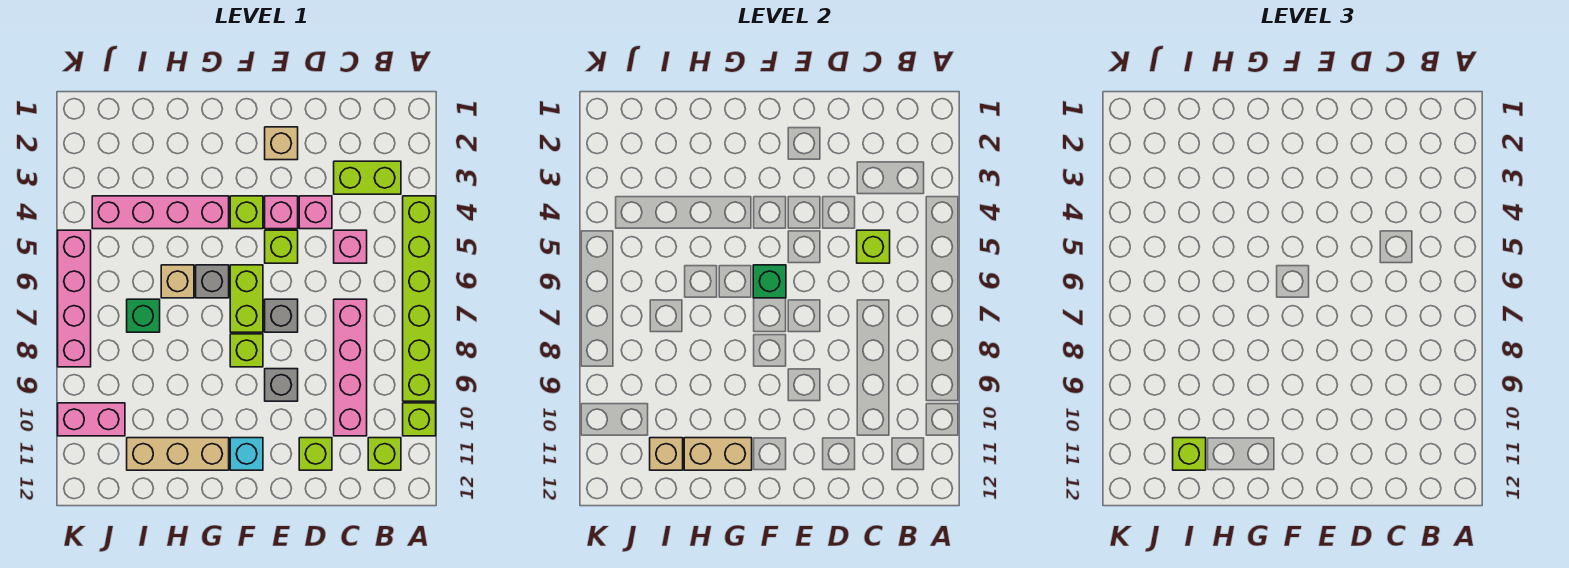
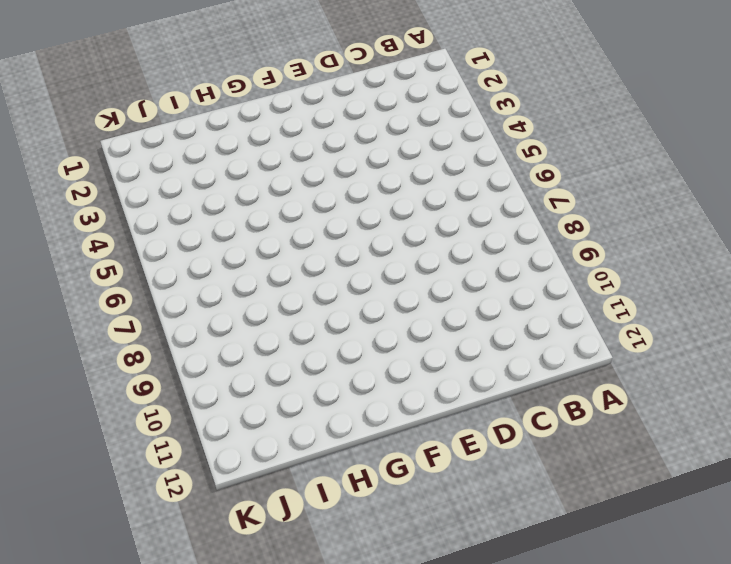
none -> lime brick A4:A9 level 1
none -> lime brick A10 level 1
none -> lime brick B3:C3 level 1

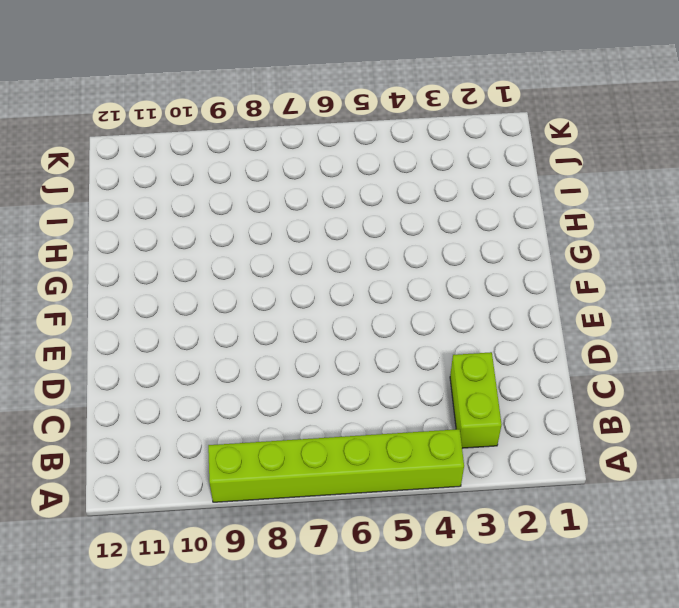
none -> lime brick A10 level 1
none -> lime brick B11 level 1
none -> pink brick C5 level 1

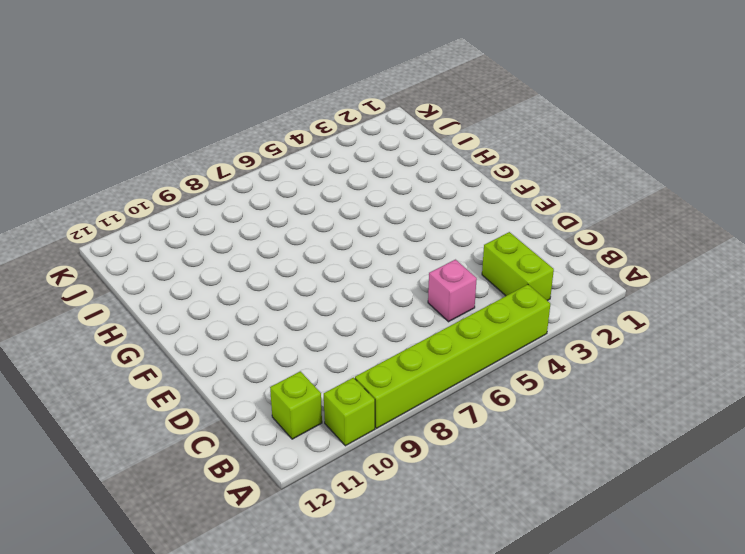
none -> pink brick C7:C10 level 1
none -> pink brick D4 level 1
none -> lime brick D11 level 1

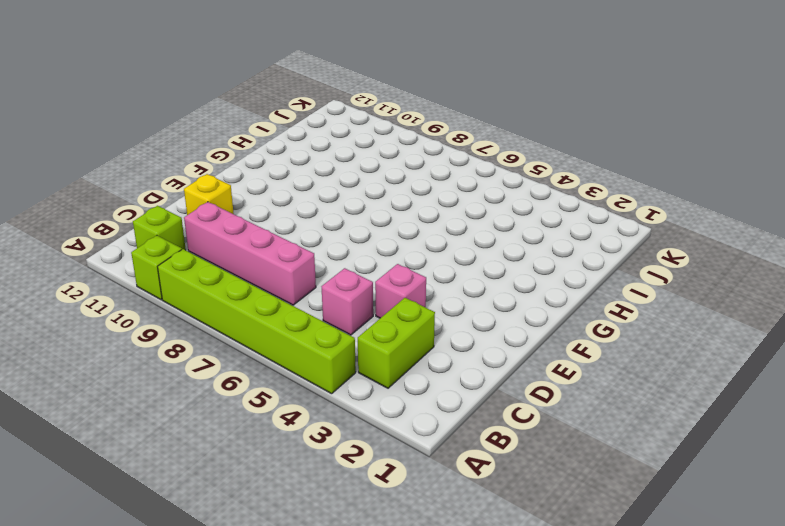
yellow brick D11 level 1 -> lime brick D11 level 1
none -> tan brick E2 level 1
none -> pink brick E4 level 1
none -> lime brick E5 level 1

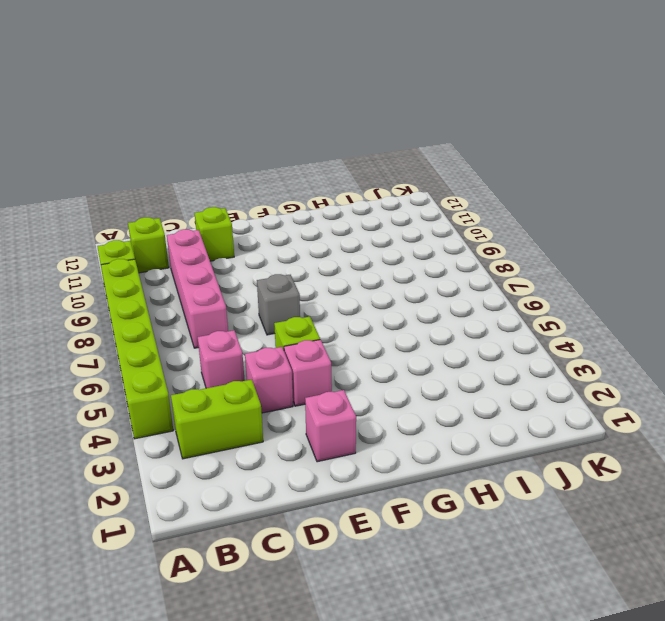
pink brick E2 level 1 -> tan brick E2 level 1
none -> grey brick E9 level 1
none -> lime brick F4 level 1
none -> lime brick F6:F7 level 1

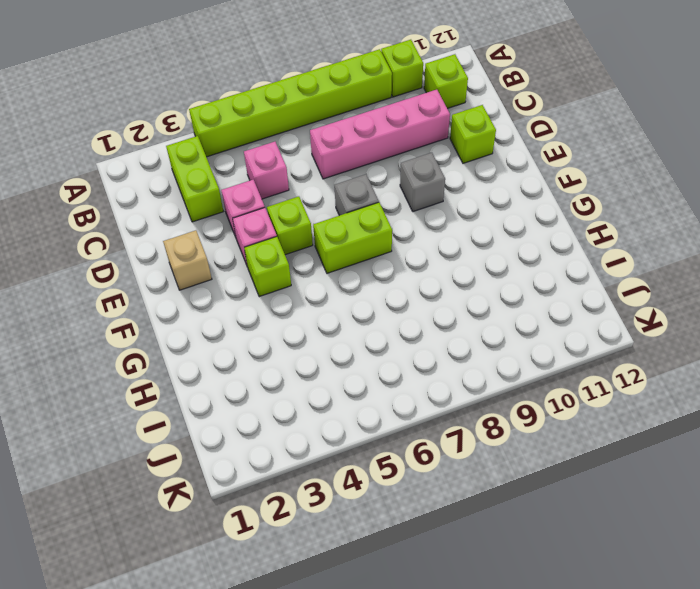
none -> lime brick F8 level 1
none -> cyan brick F11 level 1
none -> pink brick G4:J4 level 1

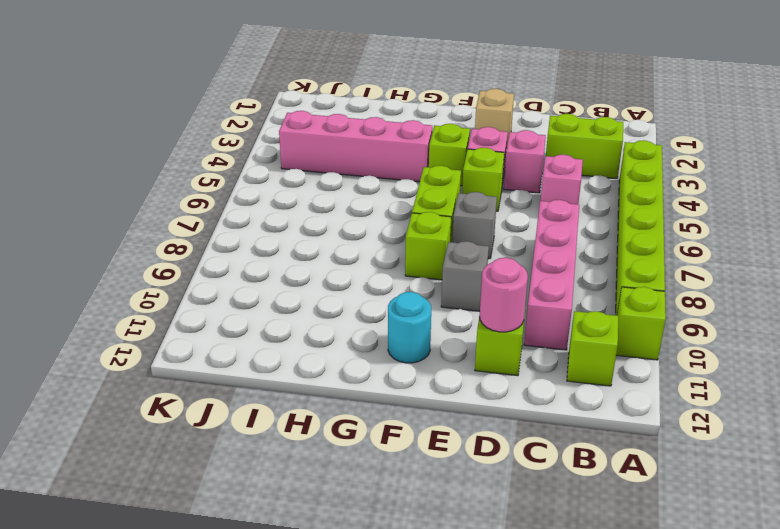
pink round brick D11 level 2 -> none
cyan round brick F11 level 1 -> cyan brick F11 level 1
none -> grey brick G6 level 1
none -> tan brick G11:I11 level 1
none -> tan brick H6 level 1

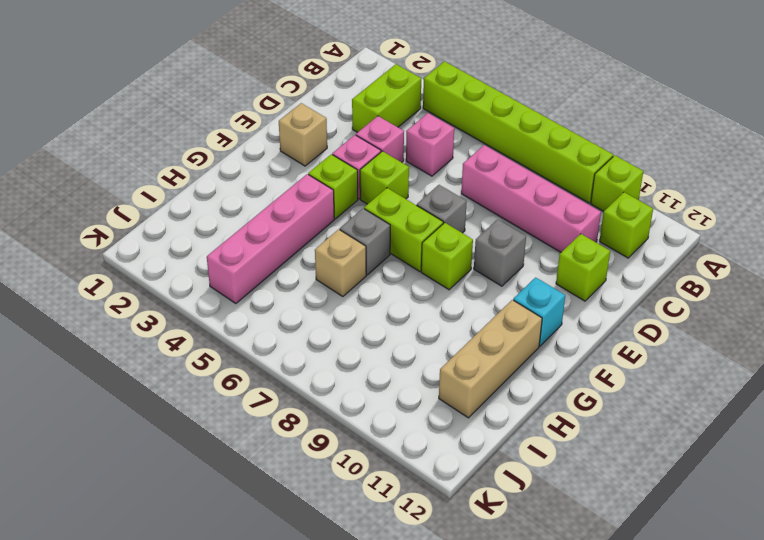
none -> green brick I7 level 1
none -> pink brick J10:K10 level 1
none -> pink brick K5:K8 level 1

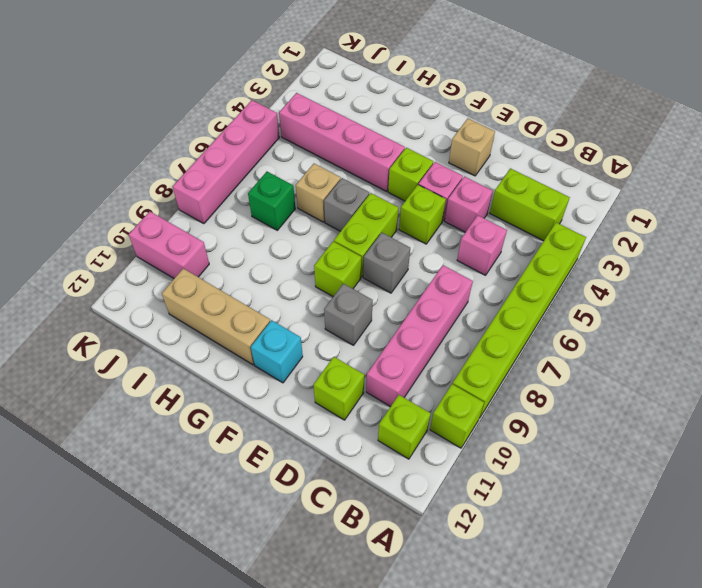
none -> lime brick C5 level 2
none -> green brick F6 level 2
none -> tan brick G11:H11 level 2

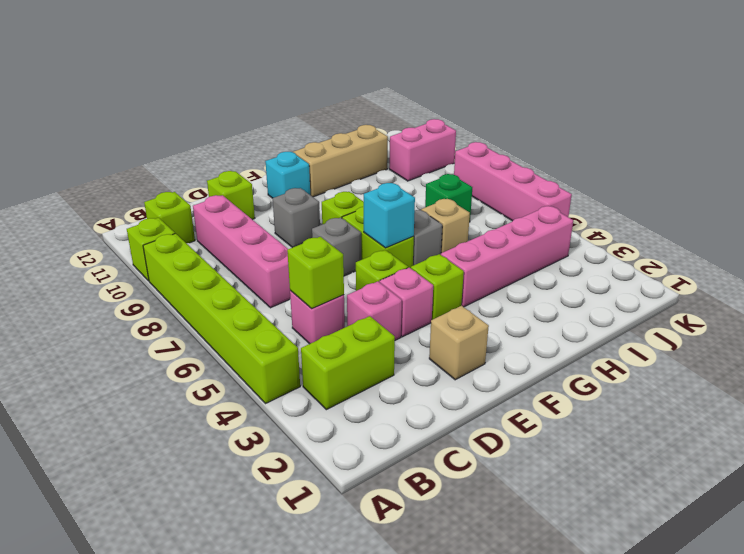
cyan brick F6 level 2 -> green brick F6 level 2
none -> tan brick G11:H11 level 2
none -> tan brick I11 level 2
none -> lime brick I11 level 3

